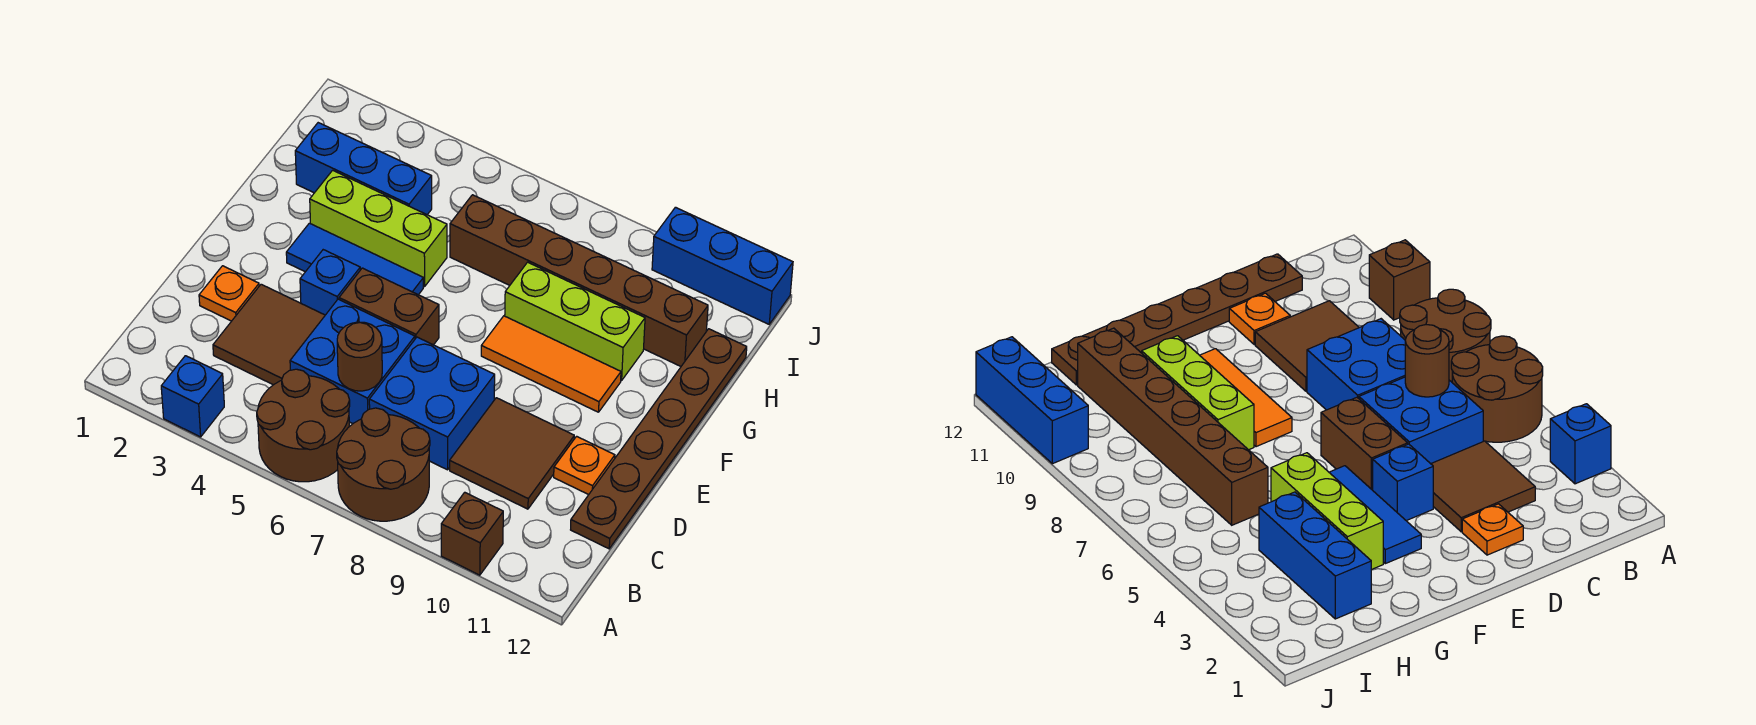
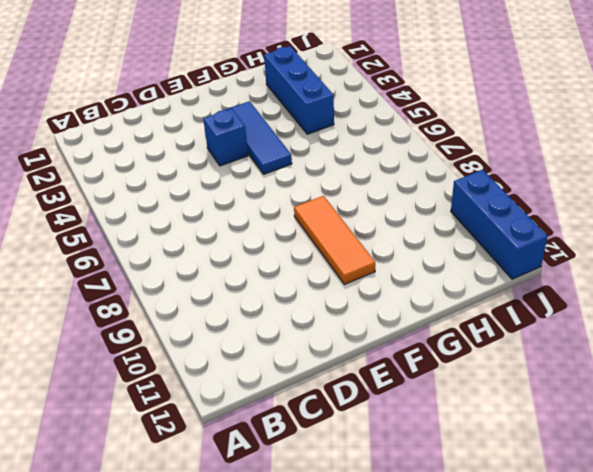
none -> blue brick A3 level 1
none -> brown round brick A5:B6 level 1
none -> brown round brick A7:B8 level 1

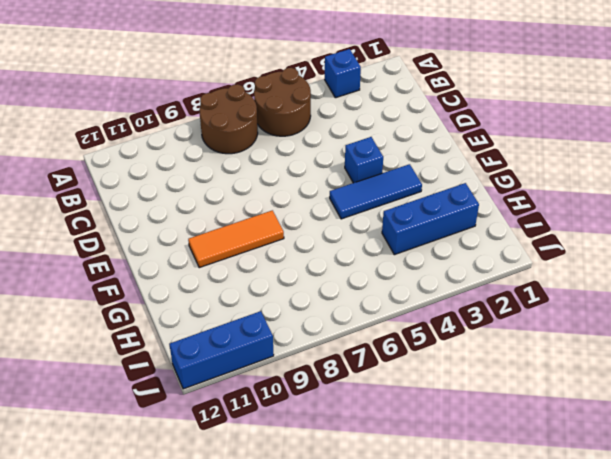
none -> brown brick A10 level 1
none -> brown tile C3:D4 level 1
none -> blue brick C5:D6 level 1

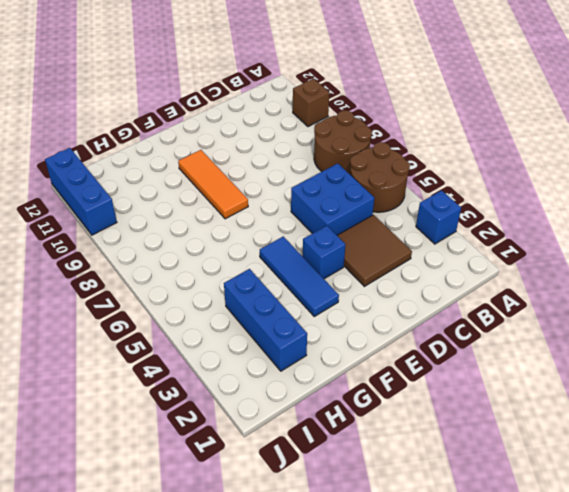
none -> blue brick C7:D8 level 1
none -> brown tile C9:D10 level 1
none -> brown plate C12:H12 level 1

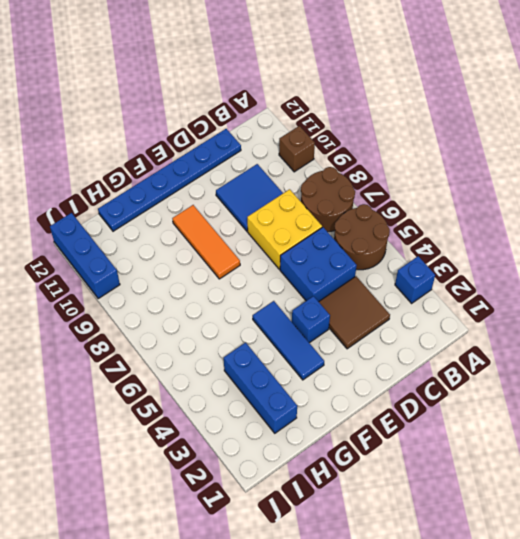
yellow brick C7:D8 level 1 -> blue brick C7:D8 level 1
blue tile C9:D10 level 1 -> brown tile C9:D10 level 1
blue plate C12:H12 level 1 -> brown plate C12:H12 level 1
none -> orange plate D2 level 1
none -> orange plate D11 level 1
none -> brown brick E5:E6 level 1

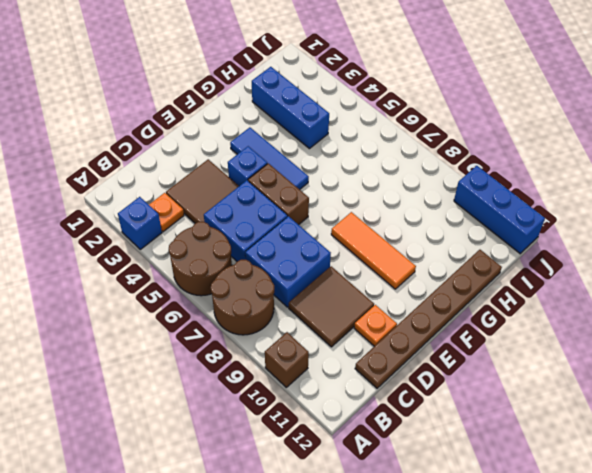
orange plate B3 level 1 -> orange plate D2 level 1
none -> lime brick G3:G5 level 1
none -> lime brick G8:G10 level 1
none -> brown brick H6:H11 level 1

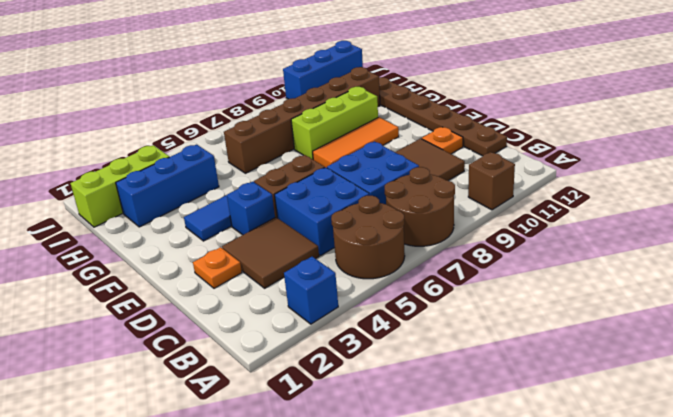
lime brick I1:I3 level 1 -> lime brick G3:G5 level 1
none -> brown round brick C6 level 2

